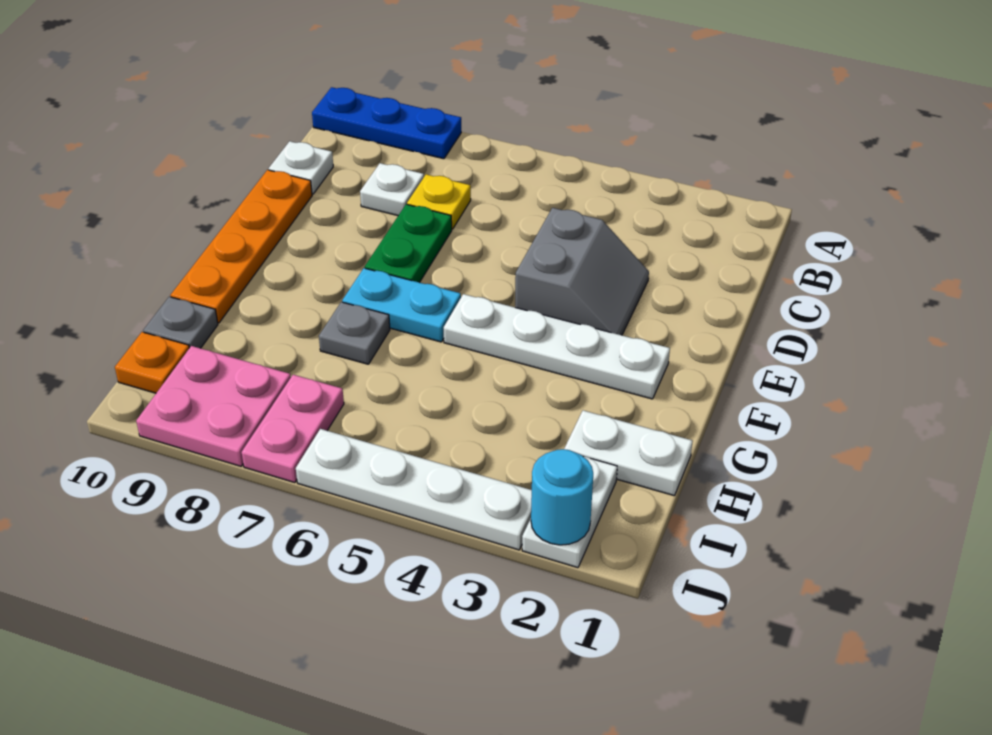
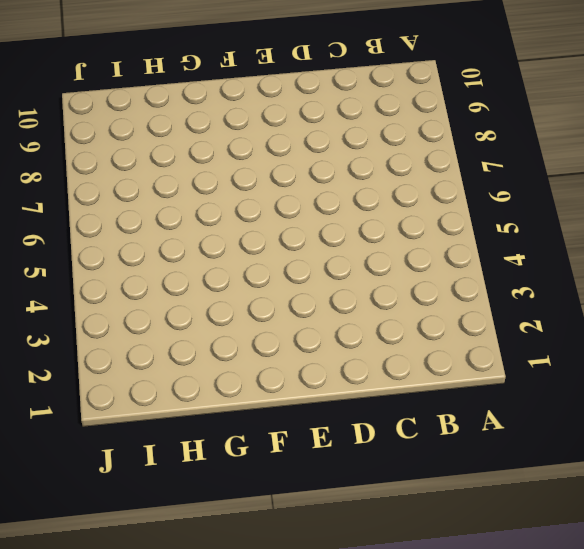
none -> blue plate A8:A10 level 1
none -> yellow plate C7 level 1
none -> white plate C8 level 1

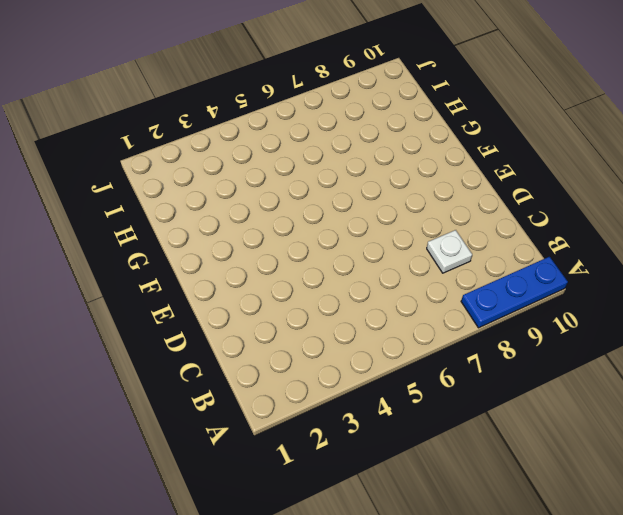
none -> yellow plate C7 level 1
none -> white plate C10 level 1
none -> grey slope D3:E4 level 1 top 4

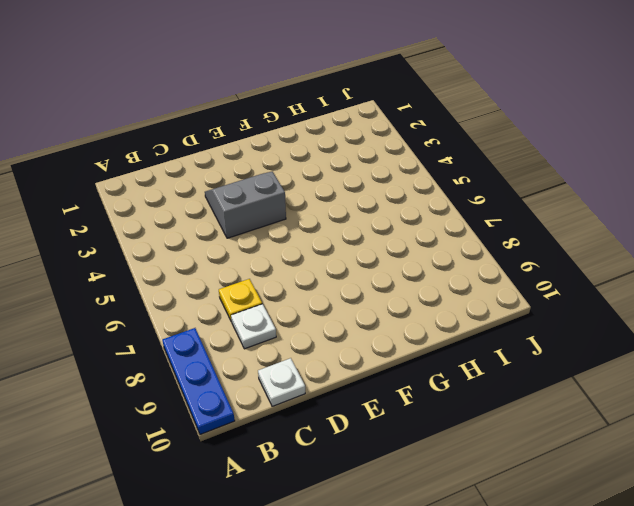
none -> green plate D7:E7 level 1
none -> orange plate D10:G10 level 1
none -> white plate F2:F5 level 1

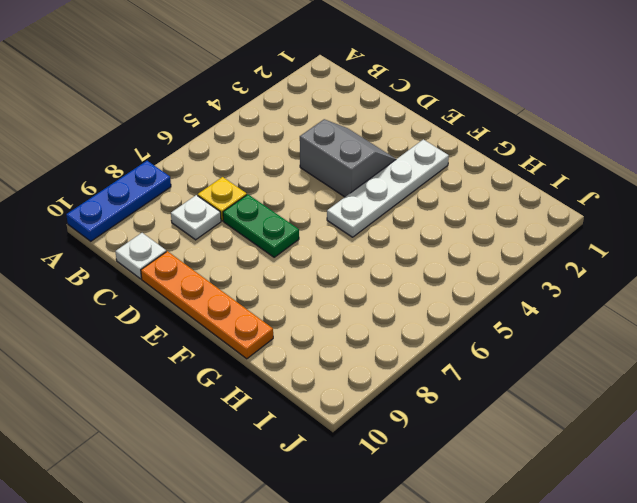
none -> cyan plate F6:F7 level 1
none -> grey plate G7 level 1
none -> white plate H1:H2 level 1

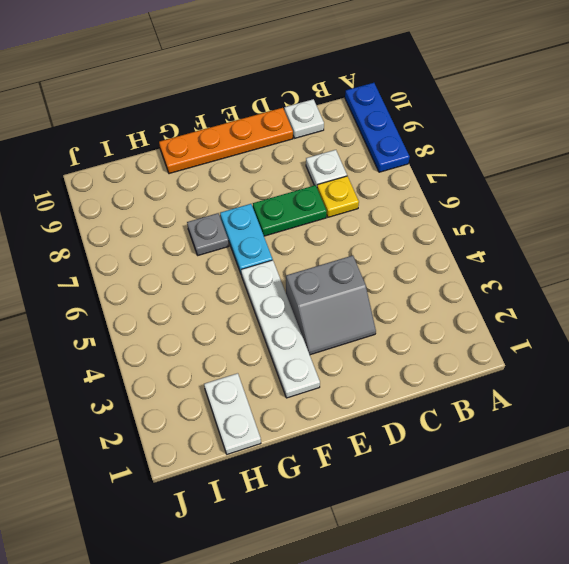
none -> grey plate H10 level 1
none -> white plate I2:J2 level 1
none -> pink plate I7:J7 level 1

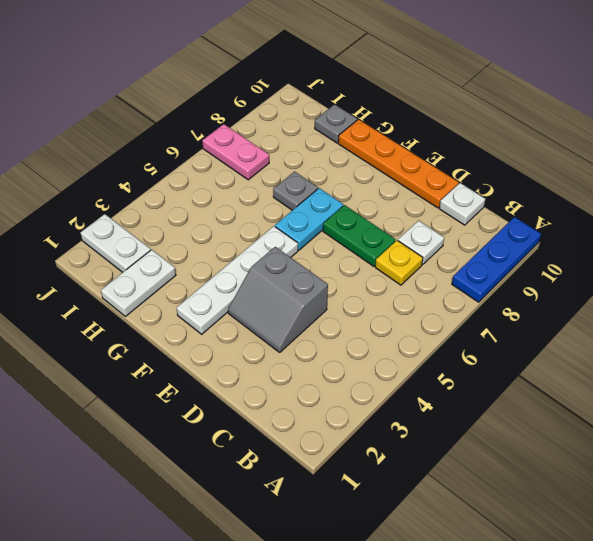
none -> pink plate I8:J9 level 1
none -> orange plate I10 level 1
none -> white plate J3:J6 level 1

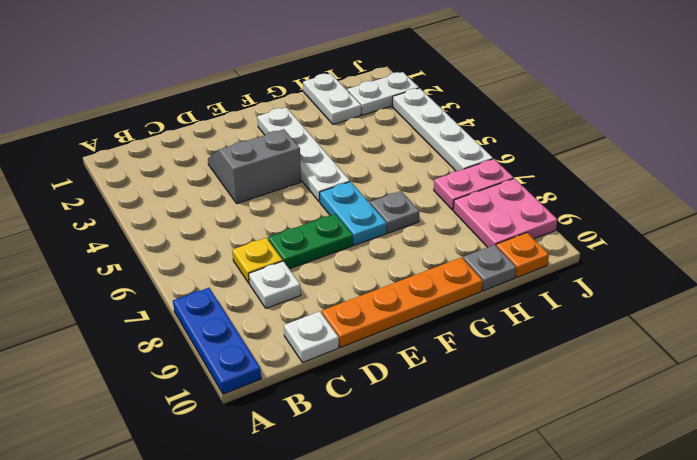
none -> cyan round brick J2 level 2

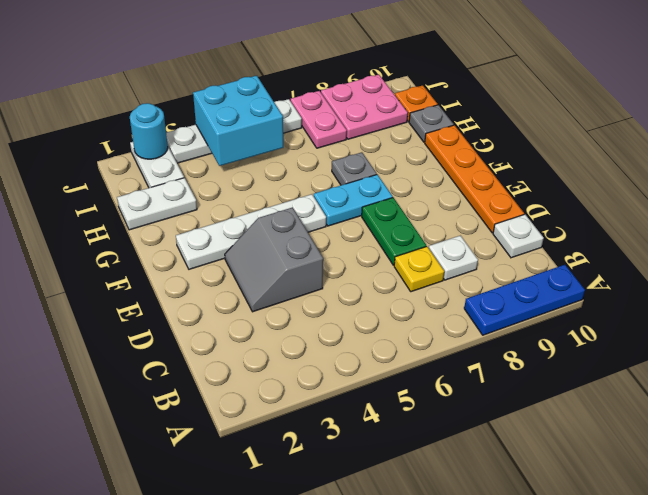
cyan brick I4:J5 level 2 -> none

